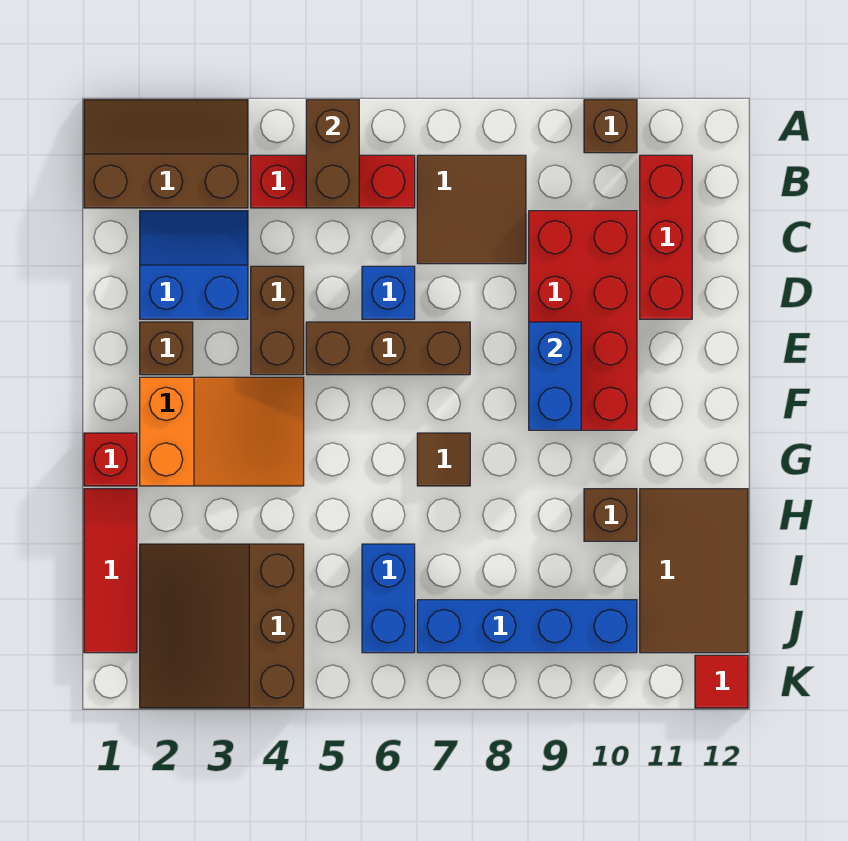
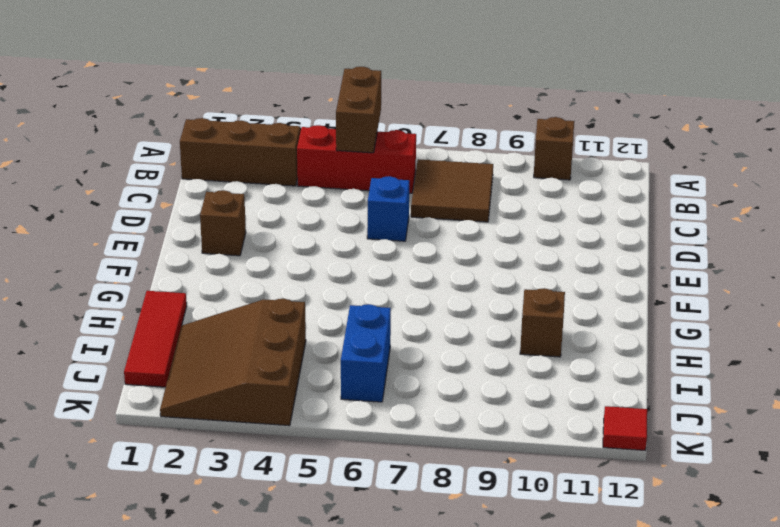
none -> red brick B11:D11 level 1
none -> blue slope C2:D3 level 1 top D
none -> red brick C9:F10 level 1

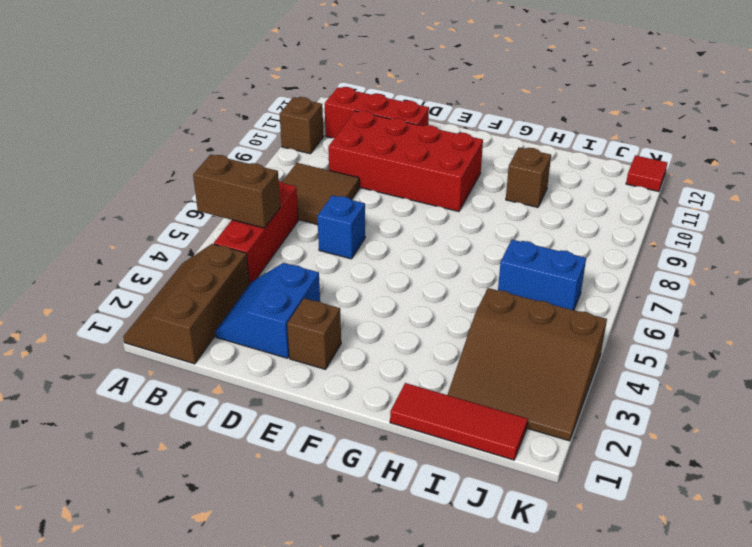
none -> brown brick D4:E4 level 1
none -> brown brick E5:E7 level 1
none -> orange slope F2:G4 level 1 top 2

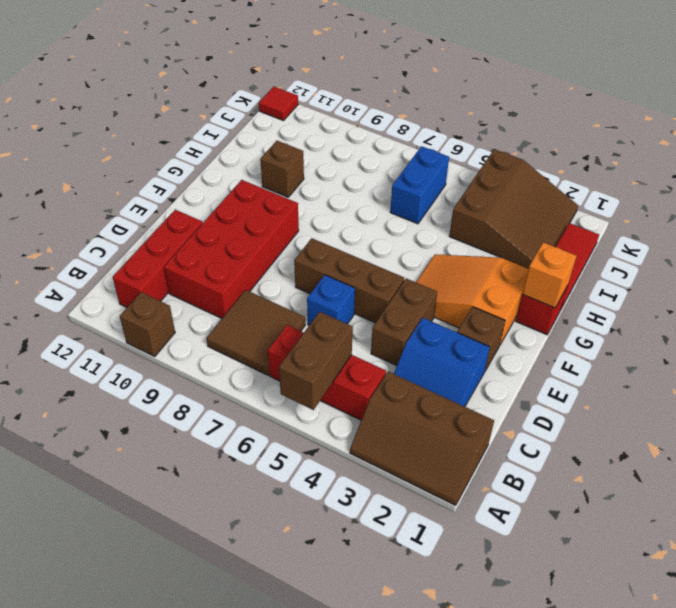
orange brick G1 level 2 -> none
none -> brown tile G7 level 1
none -> brown tile H11:J12 level 1
none -> blue brick J7:J10 level 1

